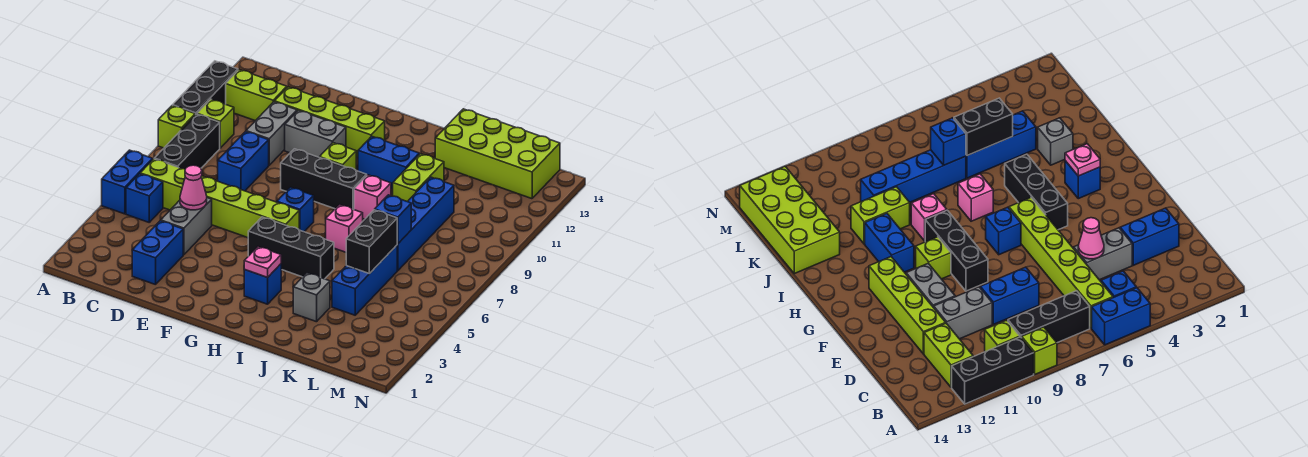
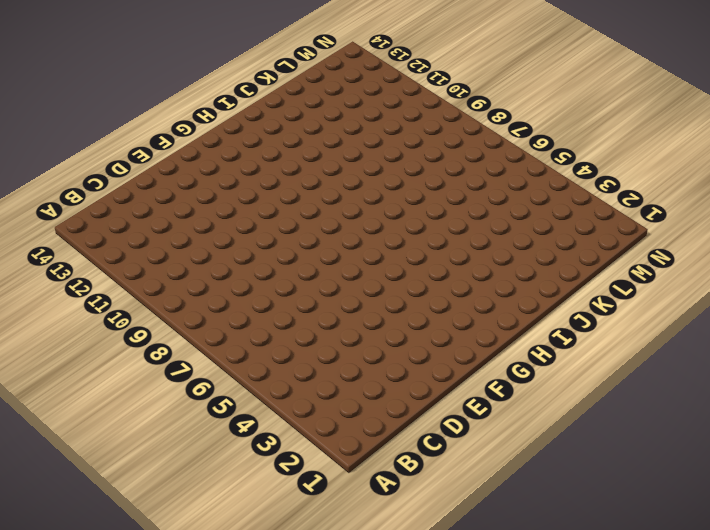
none -> blue brick A5:A6 level 1
none -> lime brick A9 level 1
none -> black brick A10:A12 level 1
none -> blue brick B5 level 1

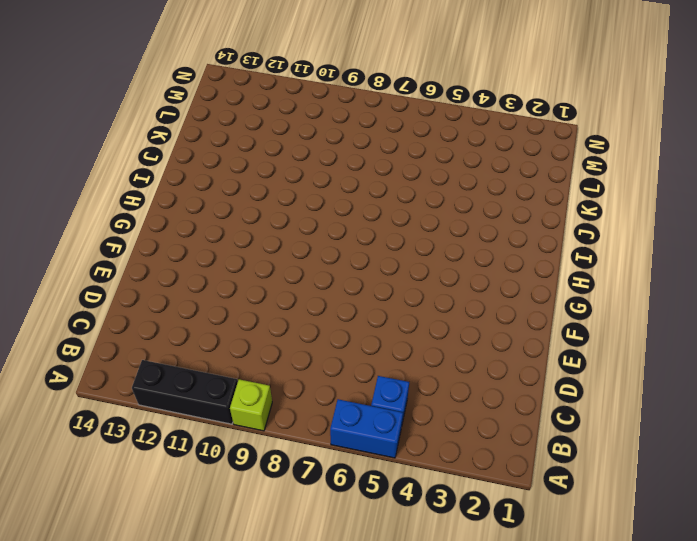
none -> lime brick B6:G6 level 1
none -> black brick B7:B9 level 1
none -> lime brick B10 level 1
none -> lime brick B12:C12 level 1

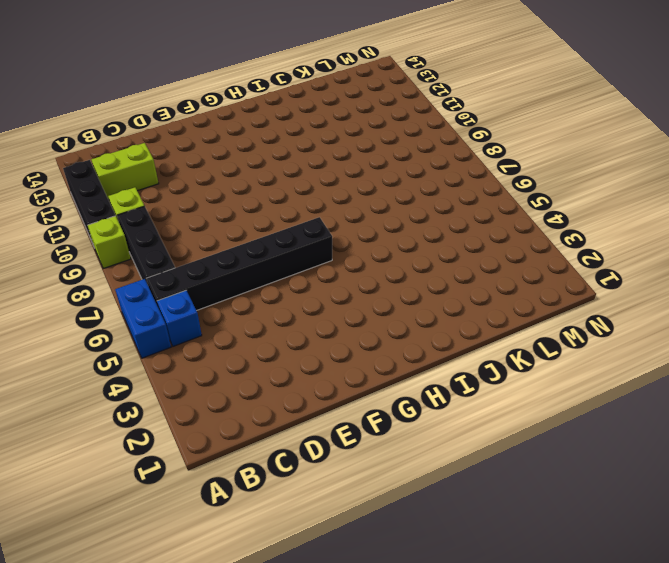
black brick B6:G6 level 1 -> lime brick B6:G6 level 1
none -> blue brick D2:D3 level 1
none -> grey brick D4:D5 level 1
none -> blue brick D8:D9 level 1
none -> grey brick D10:D11 level 1

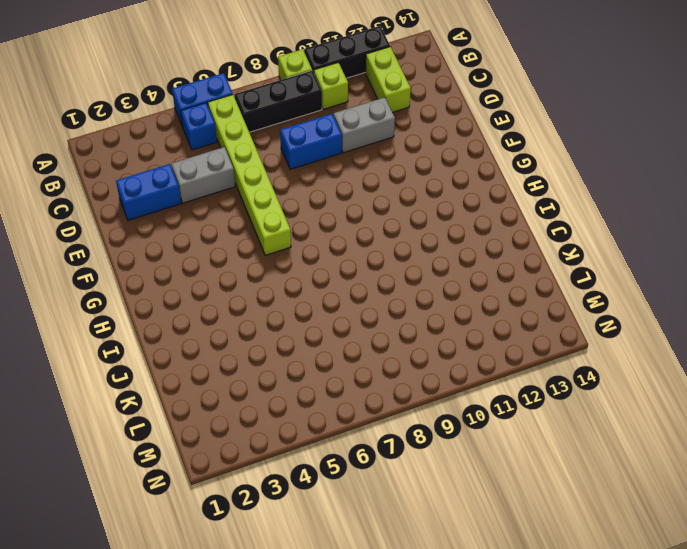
none -> lime brick D12:G12 level 1
none -> grey brick E11:F11 level 1
none -> black brick F9:H9 level 1
none -> black brick G5:I5 level 1

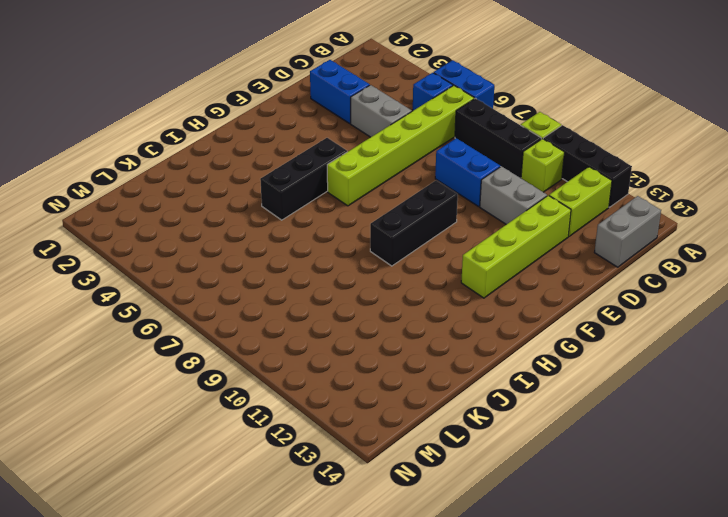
grey brick B14:C14 level 1 -> grey brick E11:F11 level 1
none -> blue brick G7 level 1
none -> lime brick G10 level 1
none -> blue brick H3 level 1
none -> blue brick H11:I11 level 1

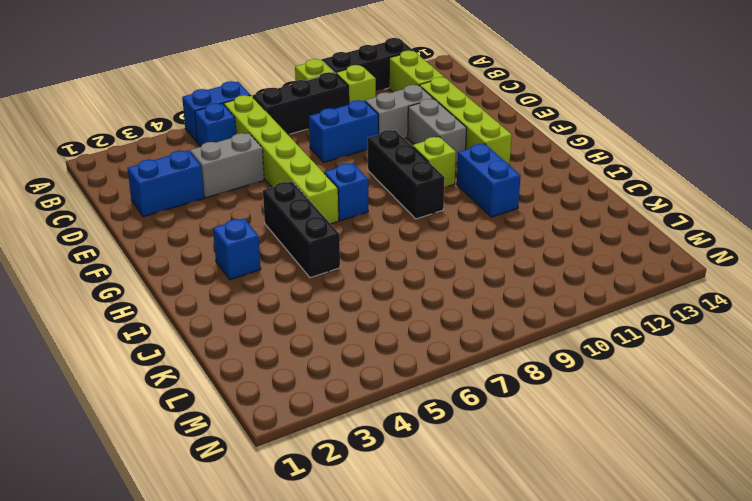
none -> pink brick I7 level 1
none -> pink brick I9 level 1
none -> grey brick J3 level 1
none -> lime brick J10:J11 level 1

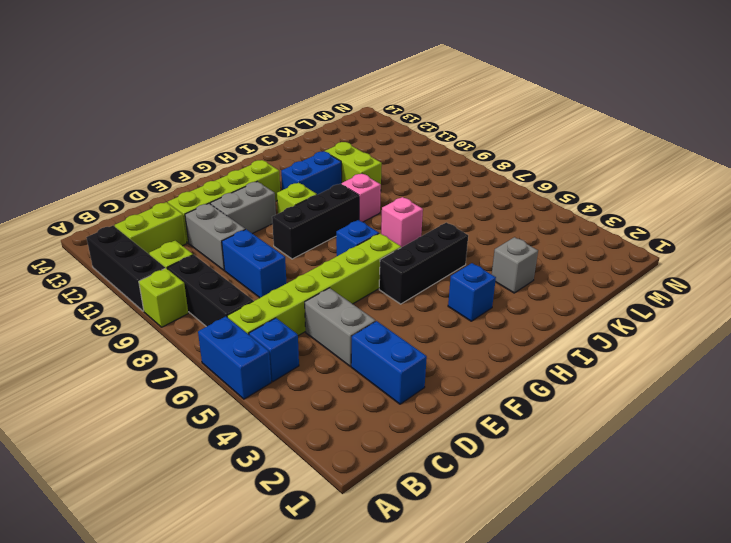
none -> lime brick J13:M14 level 1
none -> blue brick K4:K6 level 1
none -> blue brick K7:K10 level 1
none -> pink cone D5 level 2

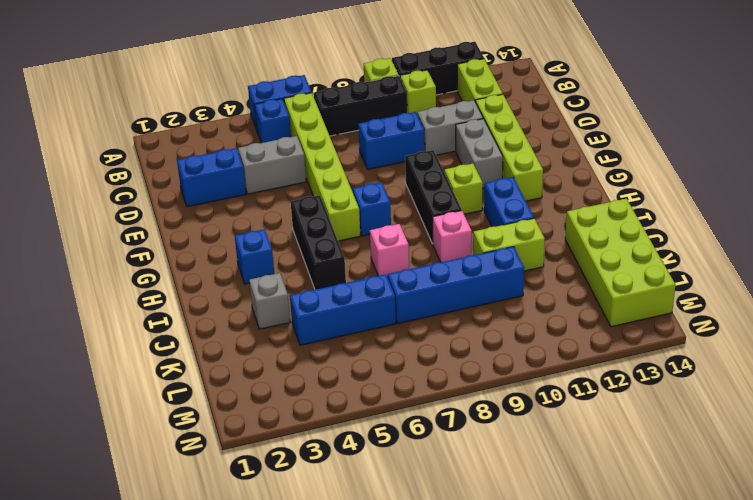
none -> pink cone D5 level 2
none -> pink plate H3 level 2
none -> black brick K5:K6 level 2
none -> blue brick K7 level 2

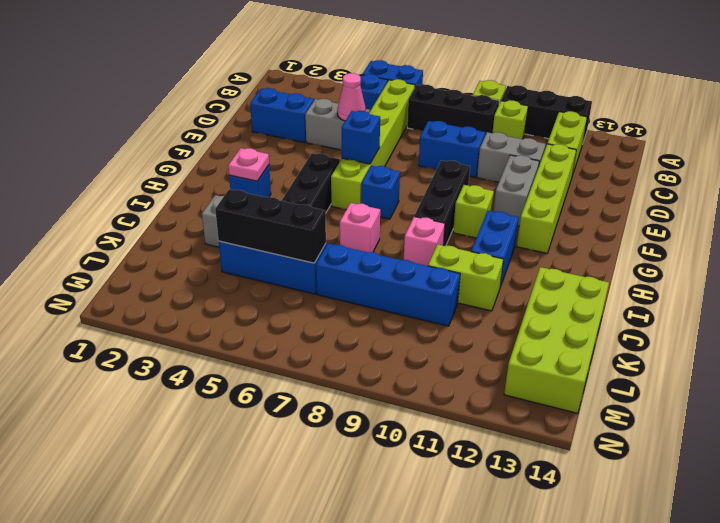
blue brick F6 level 2 -> blue brick K7 level 2
black brick K4:K6 level 2 -> black brick K5:K6 level 2

